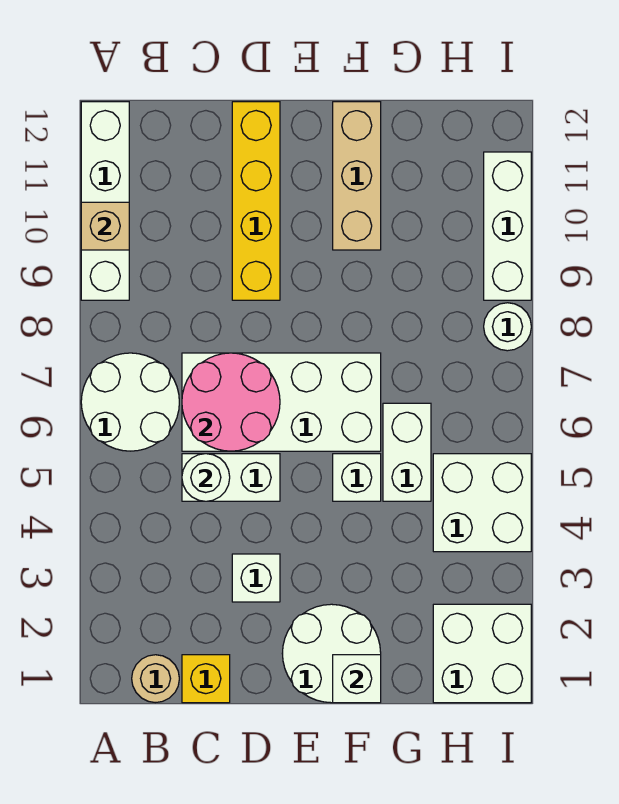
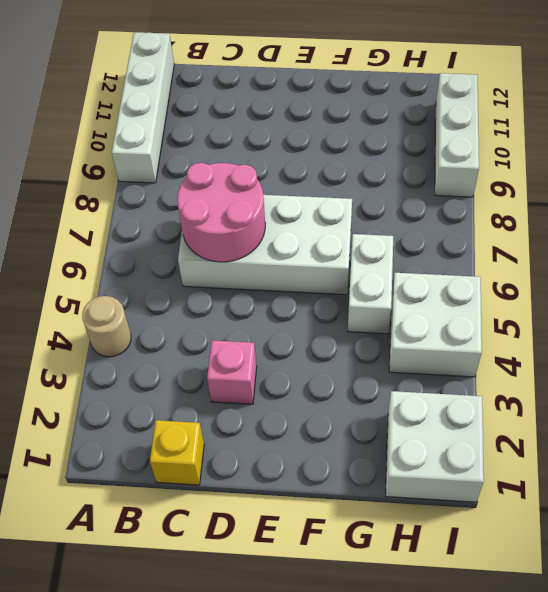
tan round brick A4 level 1 -> tan round brick B1 level 1
pink brick D3 level 1 -> white brick D3 level 1
none -> white round brick A6:B7 level 1
none -> white brick C5:D5 level 1
none -> yellow brick D9:D12 level 1

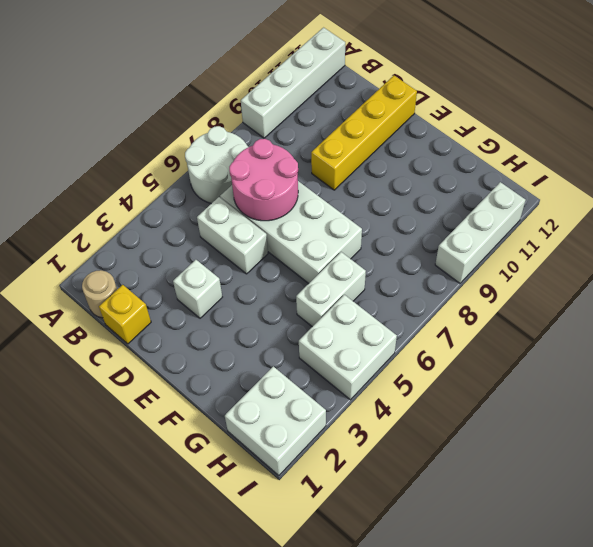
none -> white round brick E1:F2 level 1
none -> white brick F5 level 1
none -> tan brick F10:F12 level 1

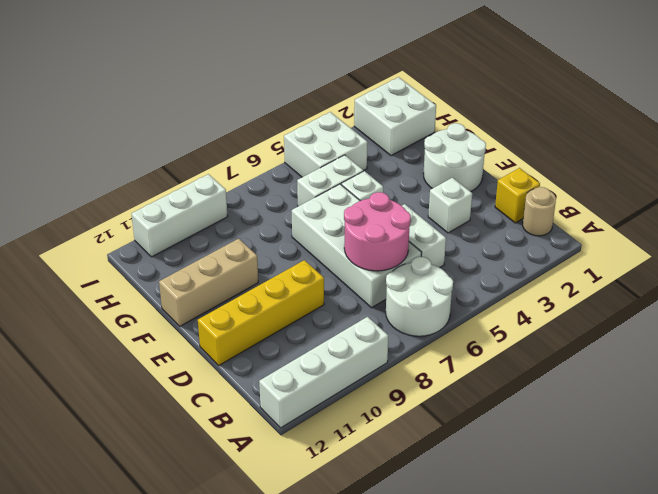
none -> white round brick I8 level 1
none -> tan brick A10 level 2
none -> white round brick C5 level 2

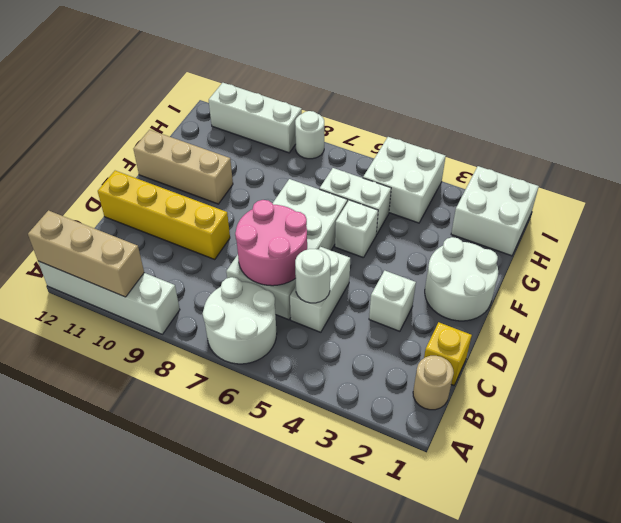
tan brick A10:A12 level 2 -> tan brick A10 level 2
none -> white brick F1 level 2

